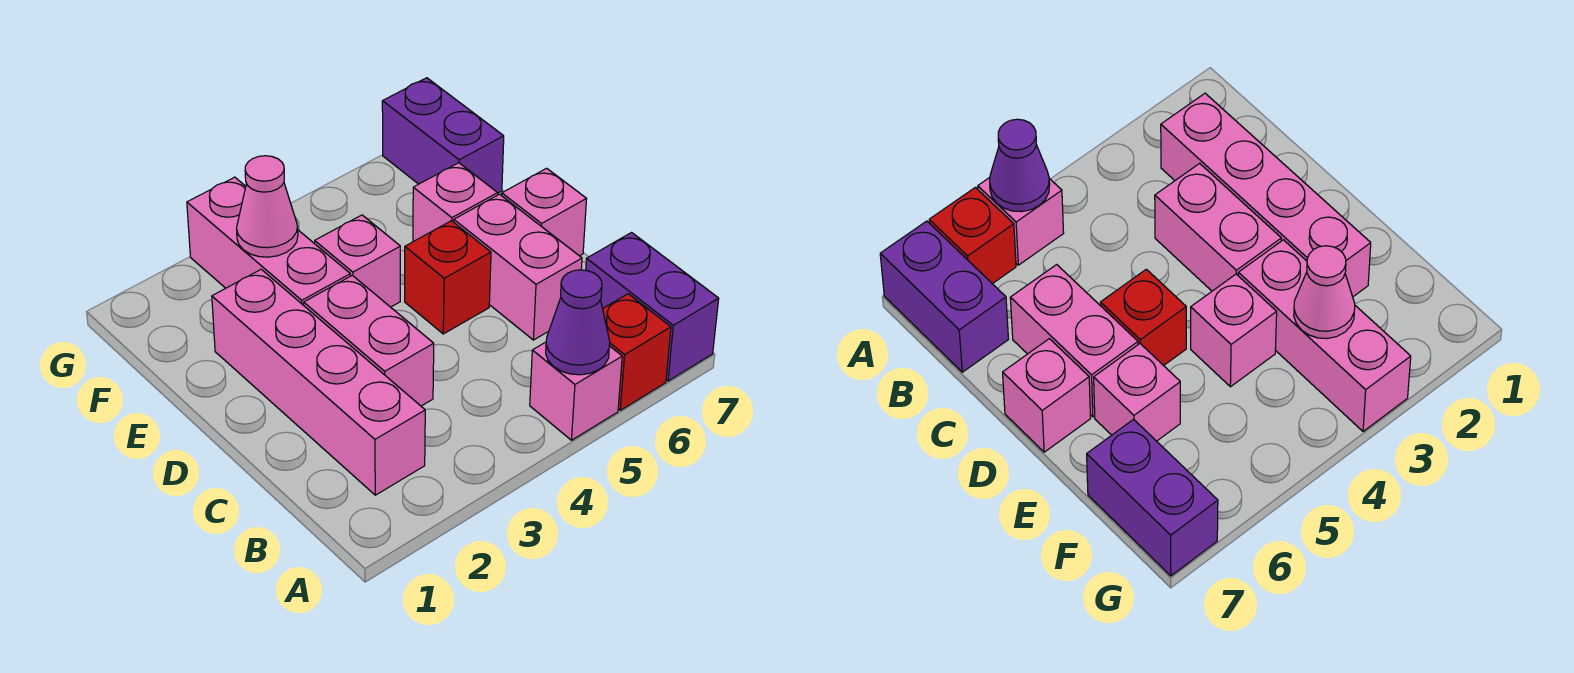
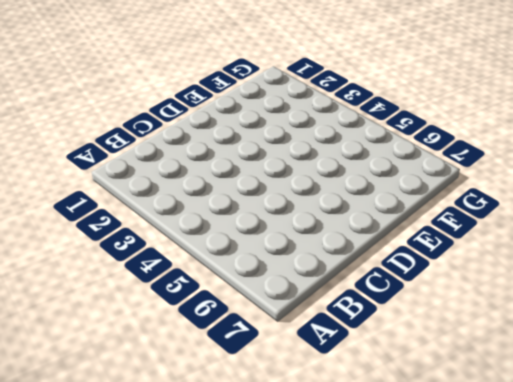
none -> pink brick A5 level 1
none -> red brick A6 level 1
none -> purple brick A7:B7 level 1

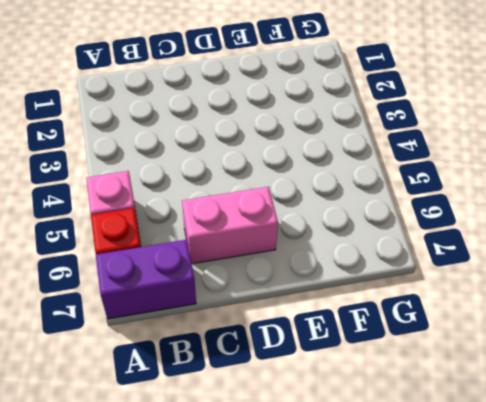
none -> pink brick B2:E2 level 1
none -> pink brick C3:D3 level 1
none -> red brick D5 level 1

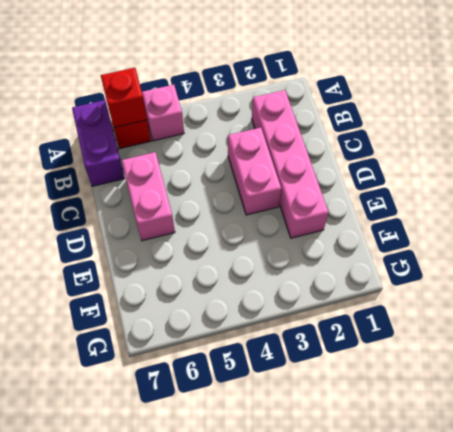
red brick A6 level 2 -> red brick D5 level 1
none -> pink brick D7 level 1
none -> pink brick E3:G3 level 1
none -> pink brick E4 level 1

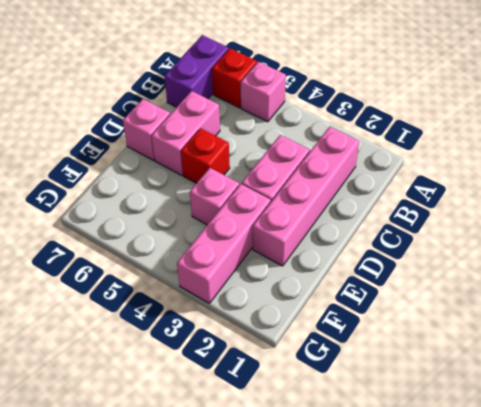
none -> pink brick E6 level 1
none -> purple brick F7:G7 level 1
none -> purple cone A5 level 2

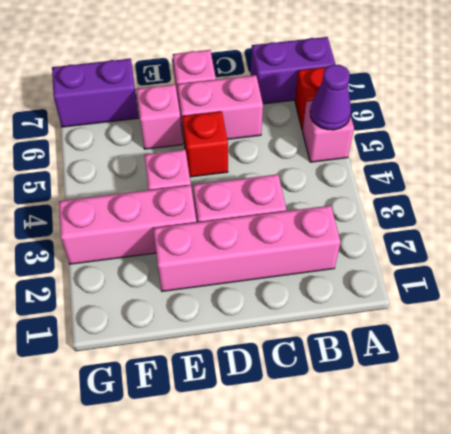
none -> pink cone F3 level 2

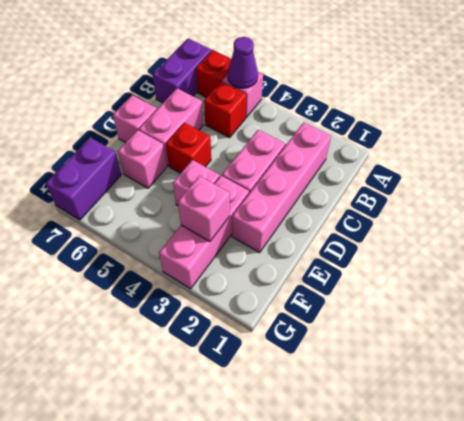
red brick B5 level 1 -> none
pink brick F3 level 2 -> pink cone F3 level 2

